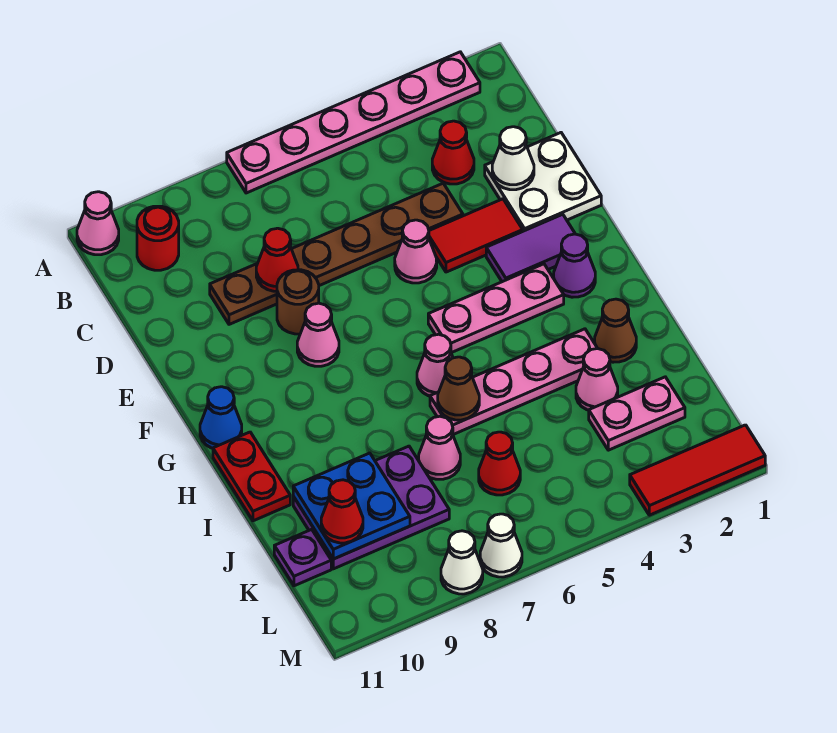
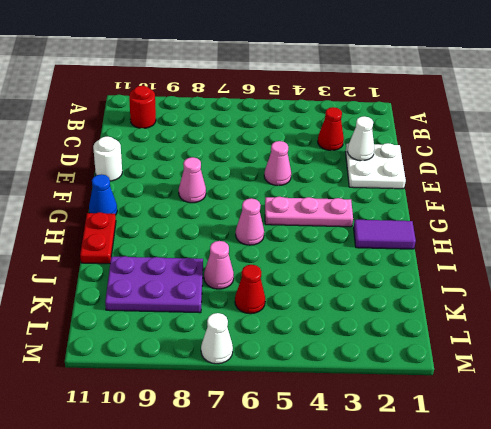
white round brick E11 level 1 -> none
purple tile H1:H2 level 1 -> purple tile F2:F3 level 1
none -> pink plate A2:A7 level 1
none -> pink cone A11 level 1
none -> brown plate D4:D9 level 1
none -> red tile E3:E4 level 1

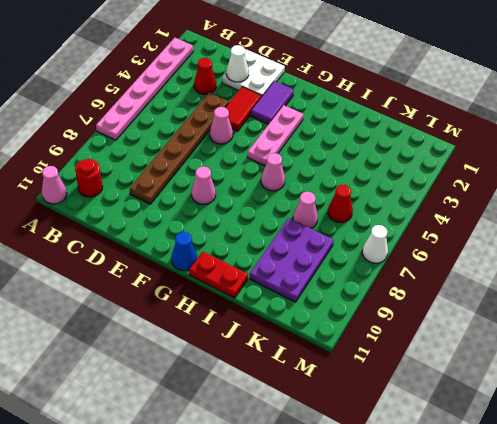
none -> brown round brick E8 level 1
none -> purple cone G2 level 1
none -> brown cone I2 level 1
none -> pink plate I3:I6 level 1

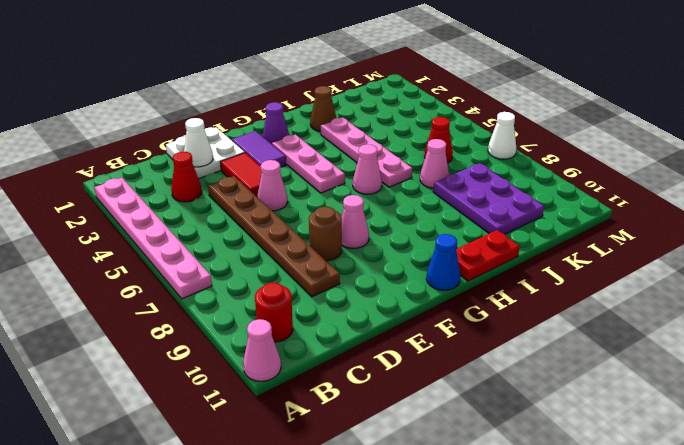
none -> pink cone J3 level 1
none -> pink plate K2:K3 level 1
none -> purple plate K11 level 1
none -> red tile M1:M3 level 1

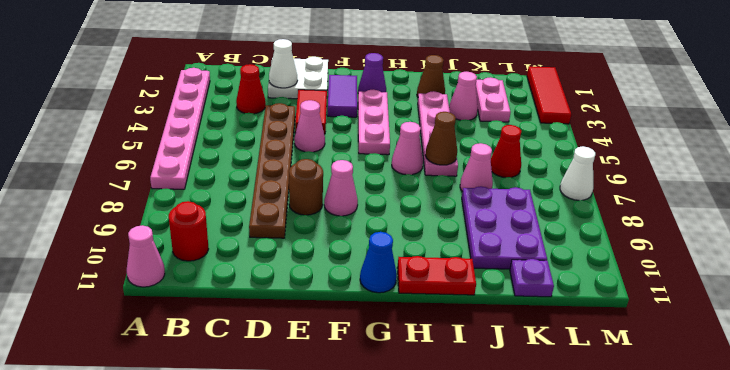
none -> white cone M8 level 1
none -> red cone D8 level 2
none -> blue plate J9:K10 level 2
none -> red cone K10 level 3

